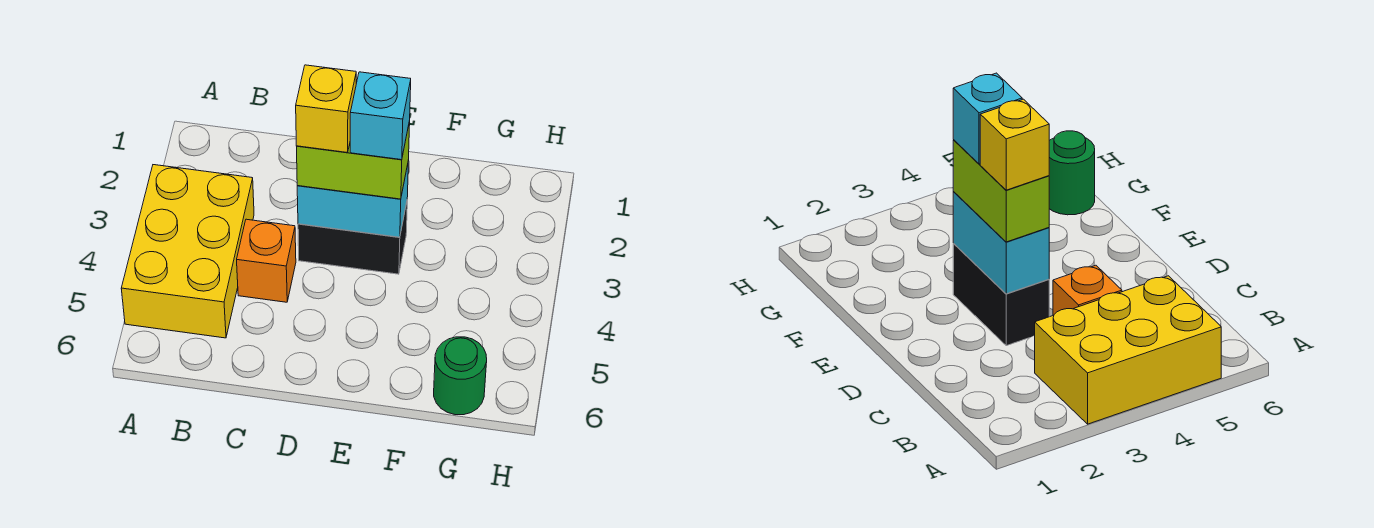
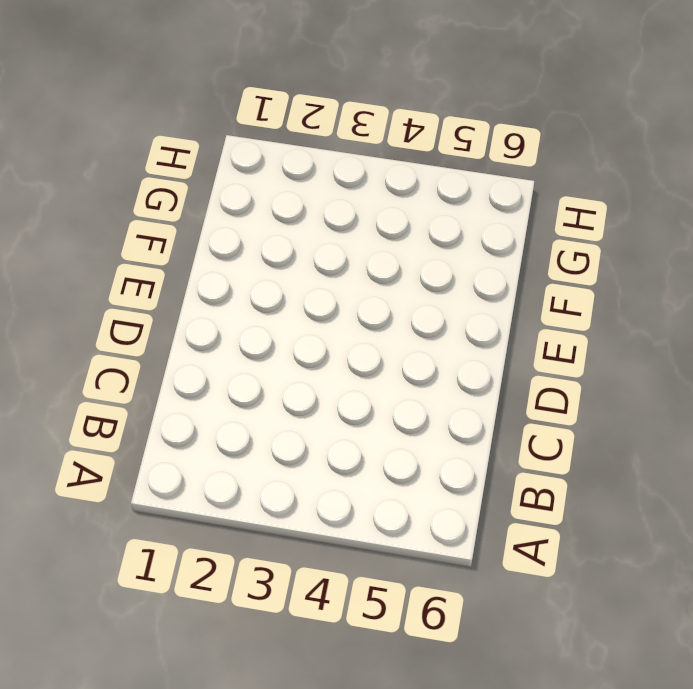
none -> yellow brick A3:B5 level 1
none -> orange brick C4 level 1

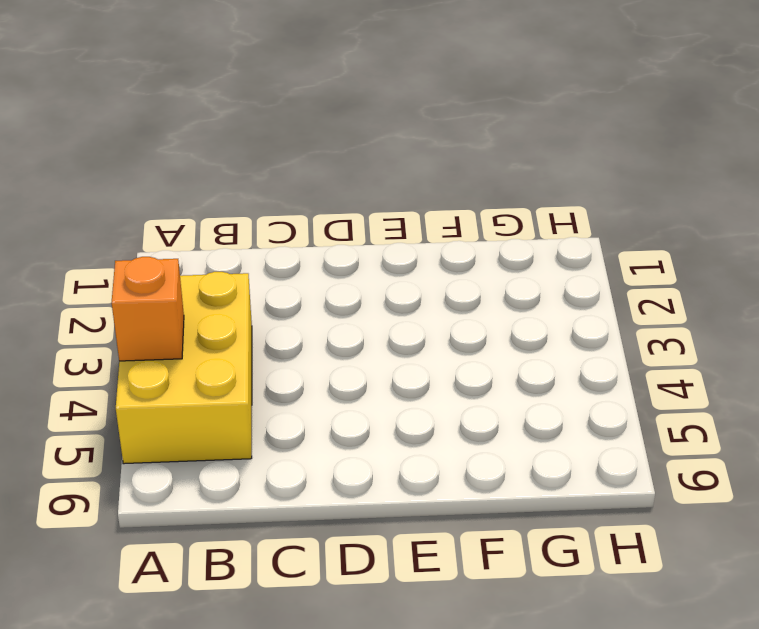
orange brick A4 level 2 -> orange brick C4 level 1
none -> black brick D3:E3 level 1
none -> green round brick G6 level 1

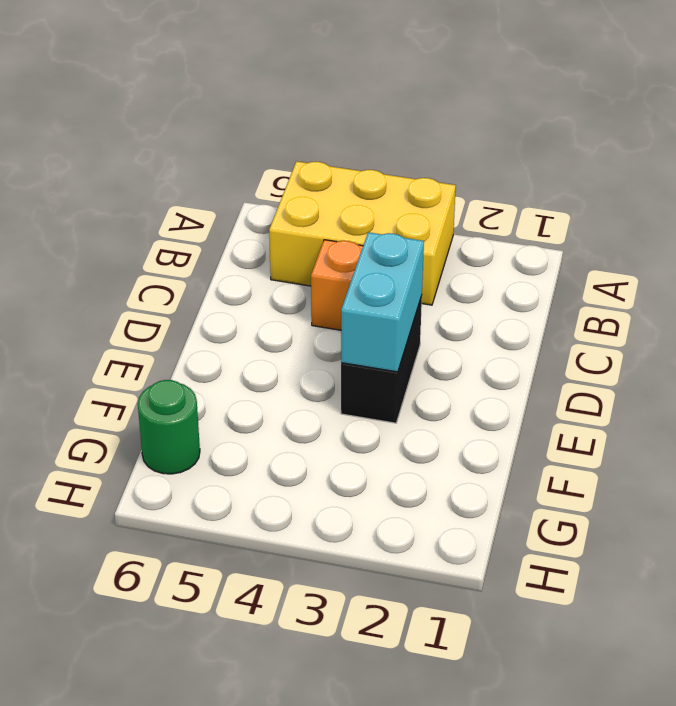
none -> lime brick D3:E3 level 3
none -> yellow brick D3 level 4

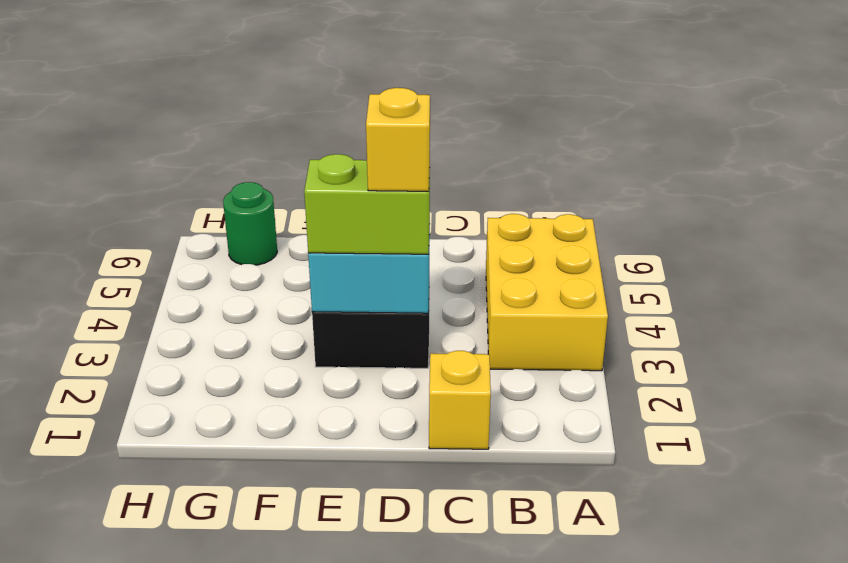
yellow brick C1 level 1 -> none
none -> orange brick C4 level 1
none -> cyan brick E3 level 4

